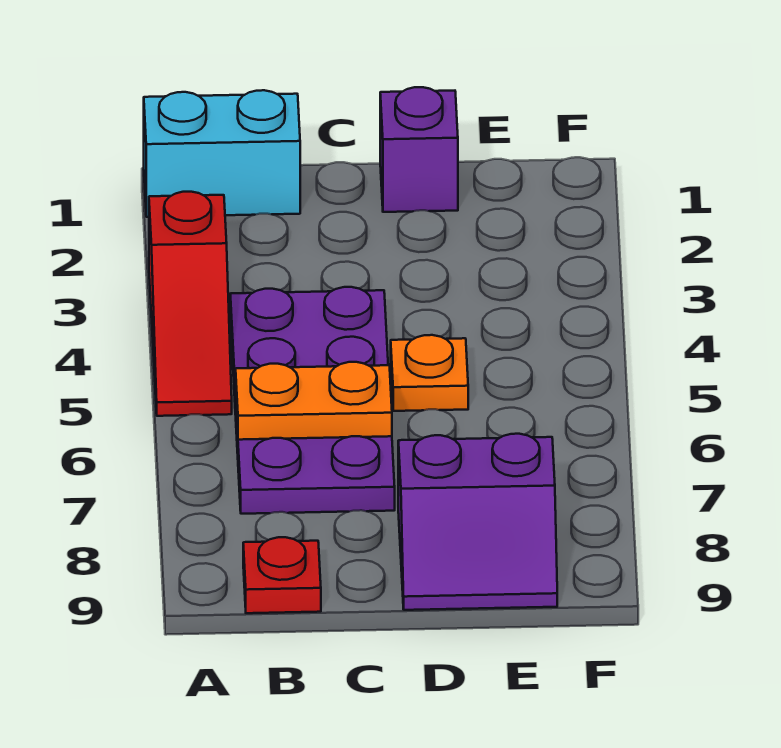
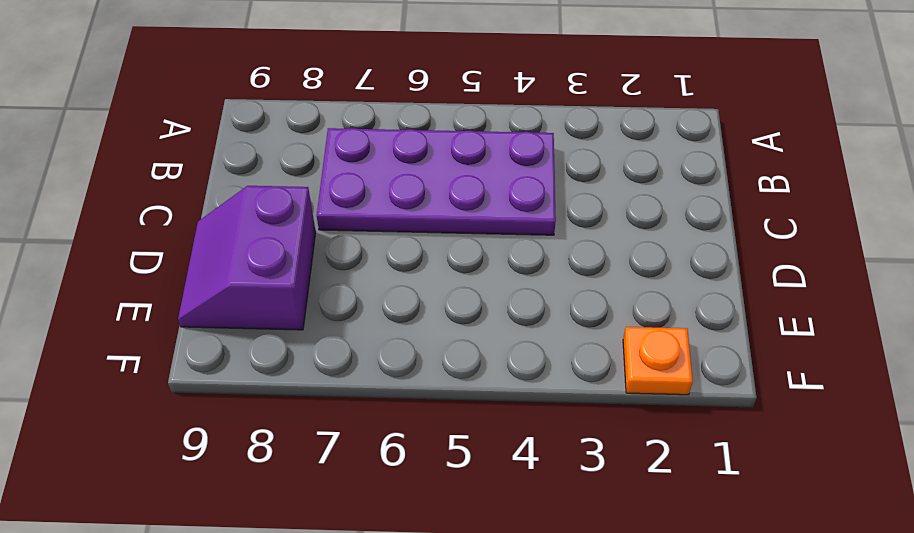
orange plate F2 level 1 -> orange plate D5 level 1
none -> cyan brick A1:B1 level 1
none -> red slope A3:A5 level 1 top 3

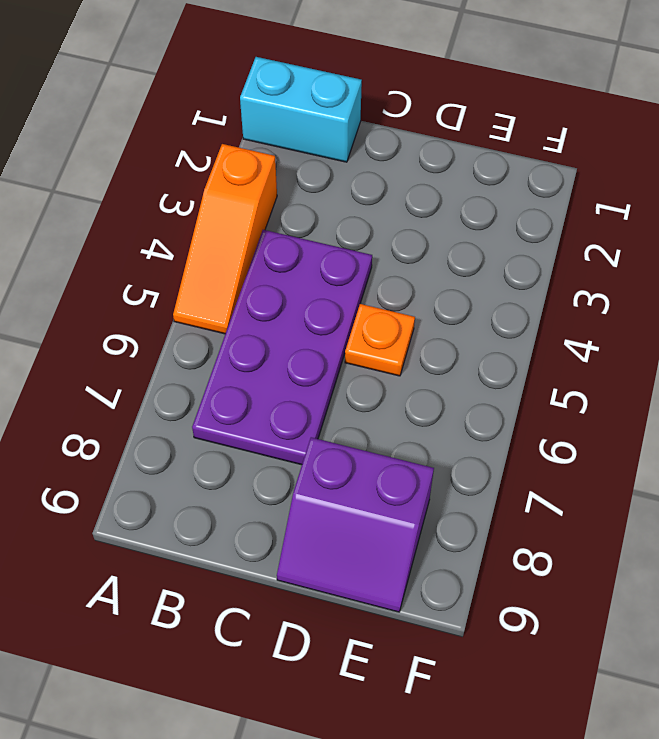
orange slope A3:A5 level 1 top 3 -> red slope A3:A5 level 1 top 3
none -> red plate B9 level 1
none -> purple brick D1 level 1

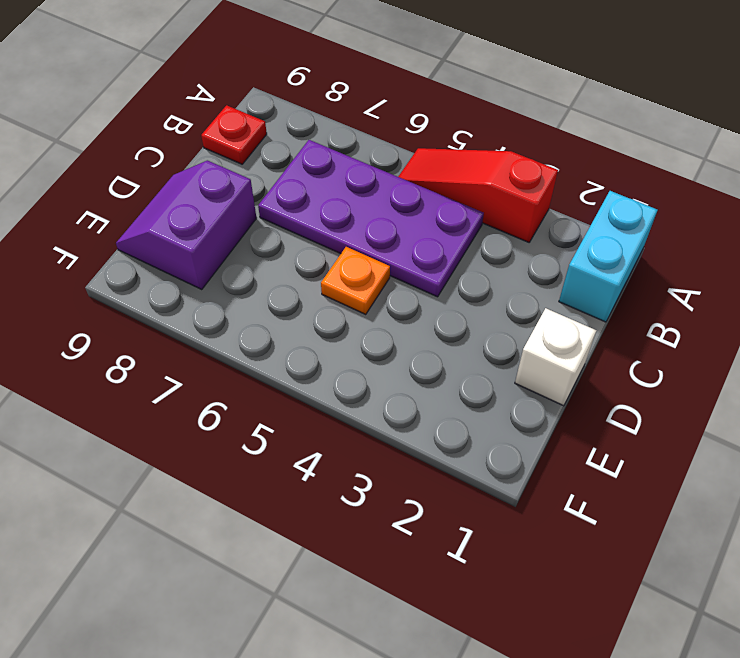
white brick D1 level 1 -> purple brick D1 level 1
none -> orange plate B6:C6 level 2

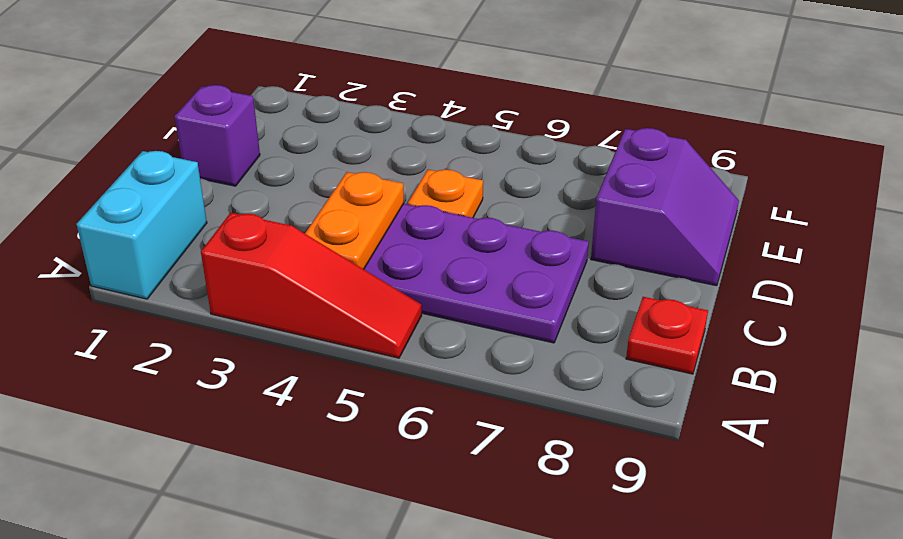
orange plate B4:C4 level 2 -> orange plate B6:C6 level 2

